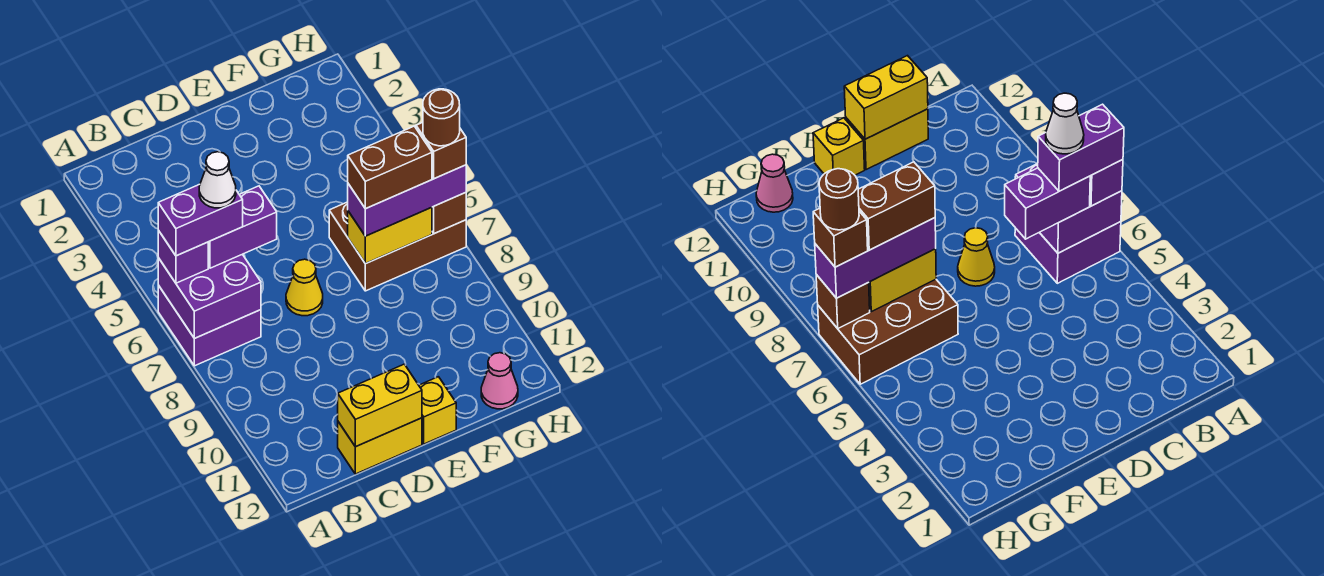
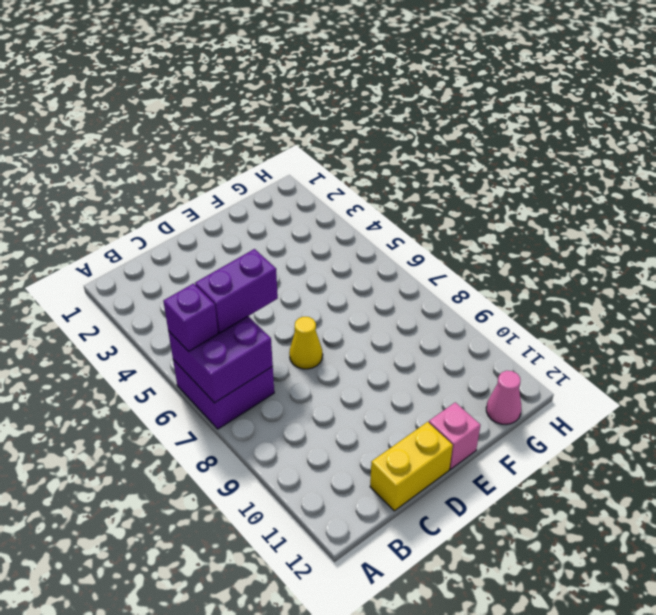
pink brick E12 level 1 -> yellow brick E12 level 1
none -> brown brick F6:H7 level 1
none -> yellow brick C12:D12 level 2
none -> yellow brick F7:G7 level 2

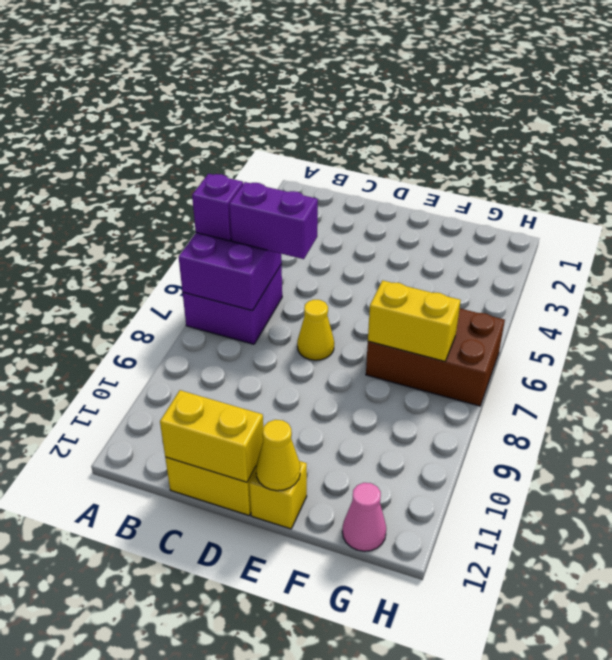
yellow cone E12 level 2 -> none
none -> brown brick H7 level 2
none -> purple brick F7:H7 level 3
none -> purple brick A6:B6 level 4

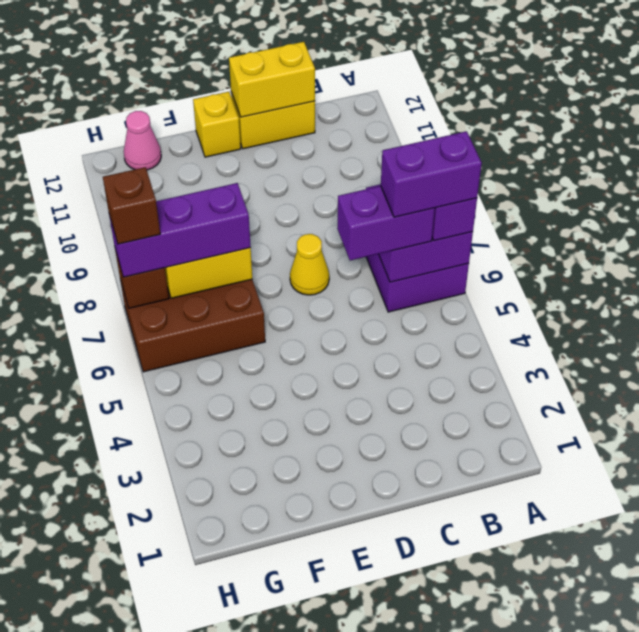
none -> brown brick F7:G7 level 4
none -> white cone B6 level 5
none -> brown round brick H7 level 5

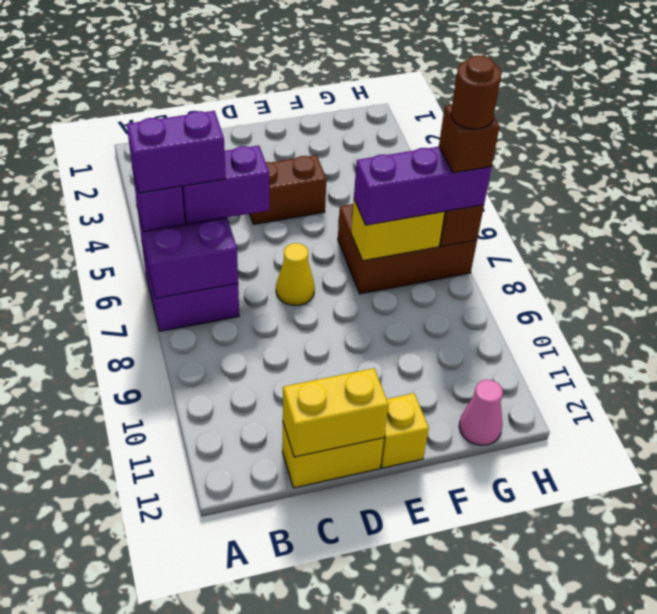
brown brick D4:E4 level 1 -> brown brick F7:G7 level 4
none -> white cone B6 level 5

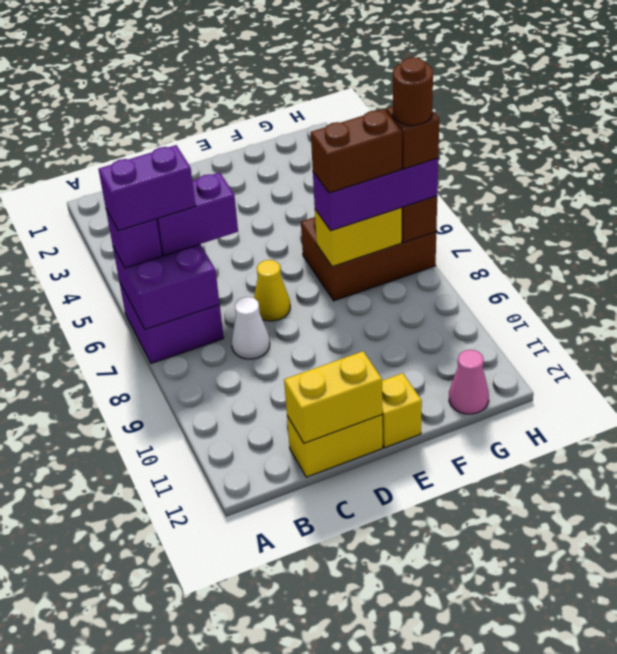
white cone C8 level 1 -> white cone B6 level 5

